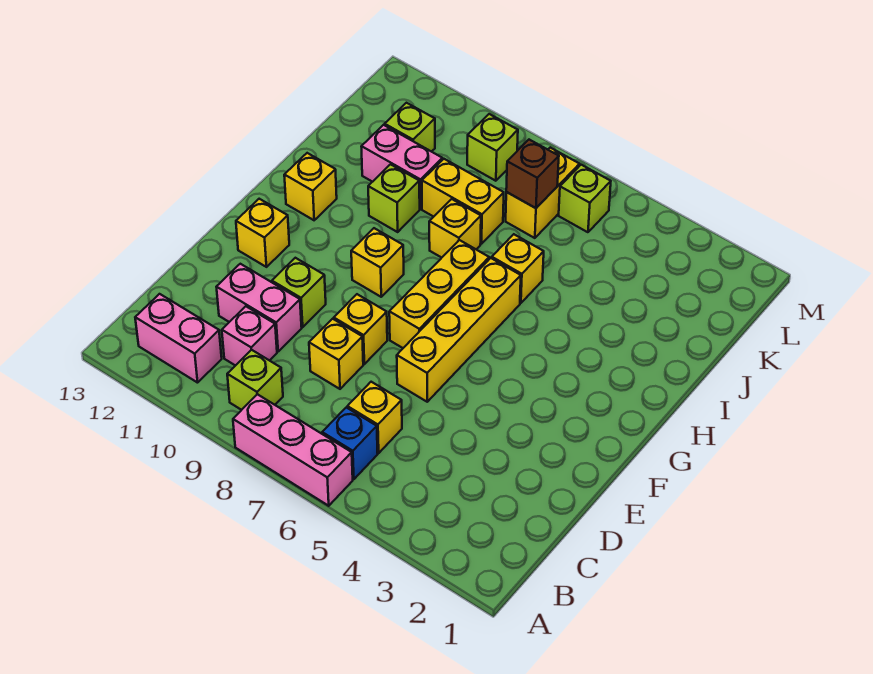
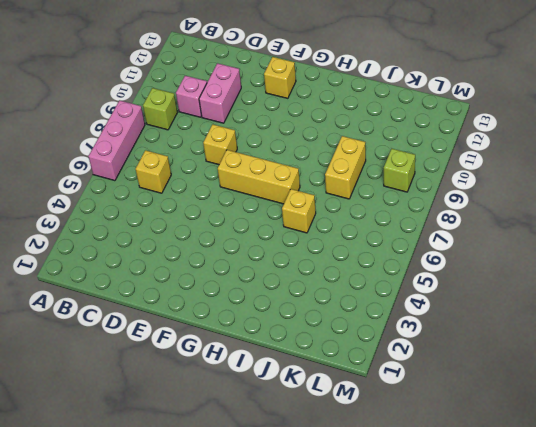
none -> blue brick B6 level 1
none -> pink brick B11:B12 level 1
none -> yellow brick D8 level 1

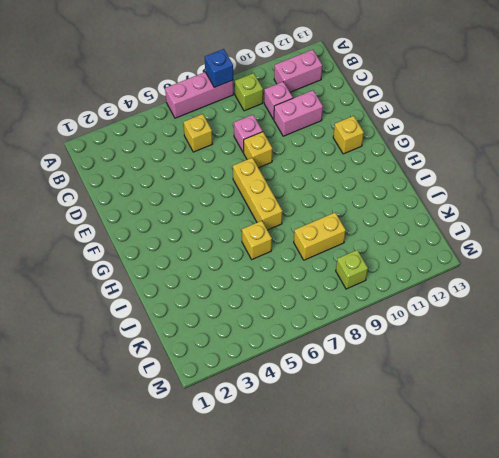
blue brick A8 level 2 -> blue brick B6 level 1
pink brick D8 level 1 -> yellow brick D8 level 1
none -> yellow brick E6:H6 level 1
none -> lime brick E10 level 1
none -> yellow brick G9 level 1

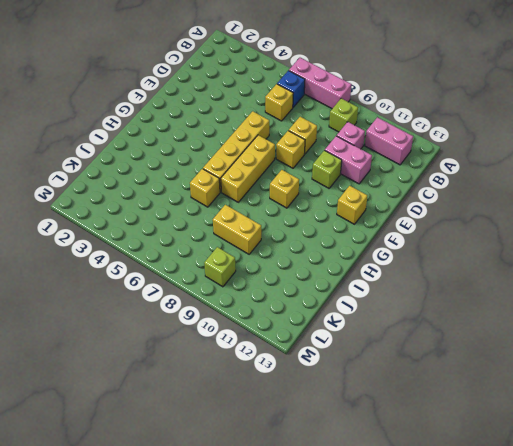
none -> yellow brick H12 level 1
none -> yellow brick I8 level 1
none -> lime brick I10 level 1

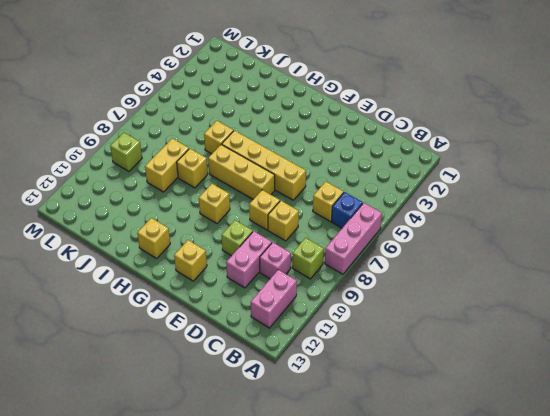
none -> lime brick I10 level 1
none -> pink brick J10:J11 level 1
none -> yellow brick K7:L7 level 1

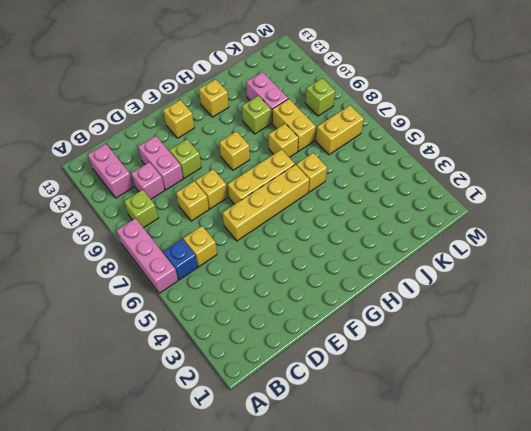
none -> lime brick K11 level 1
none -> lime brick L6 level 1
none -> brown brick K7 level 2

